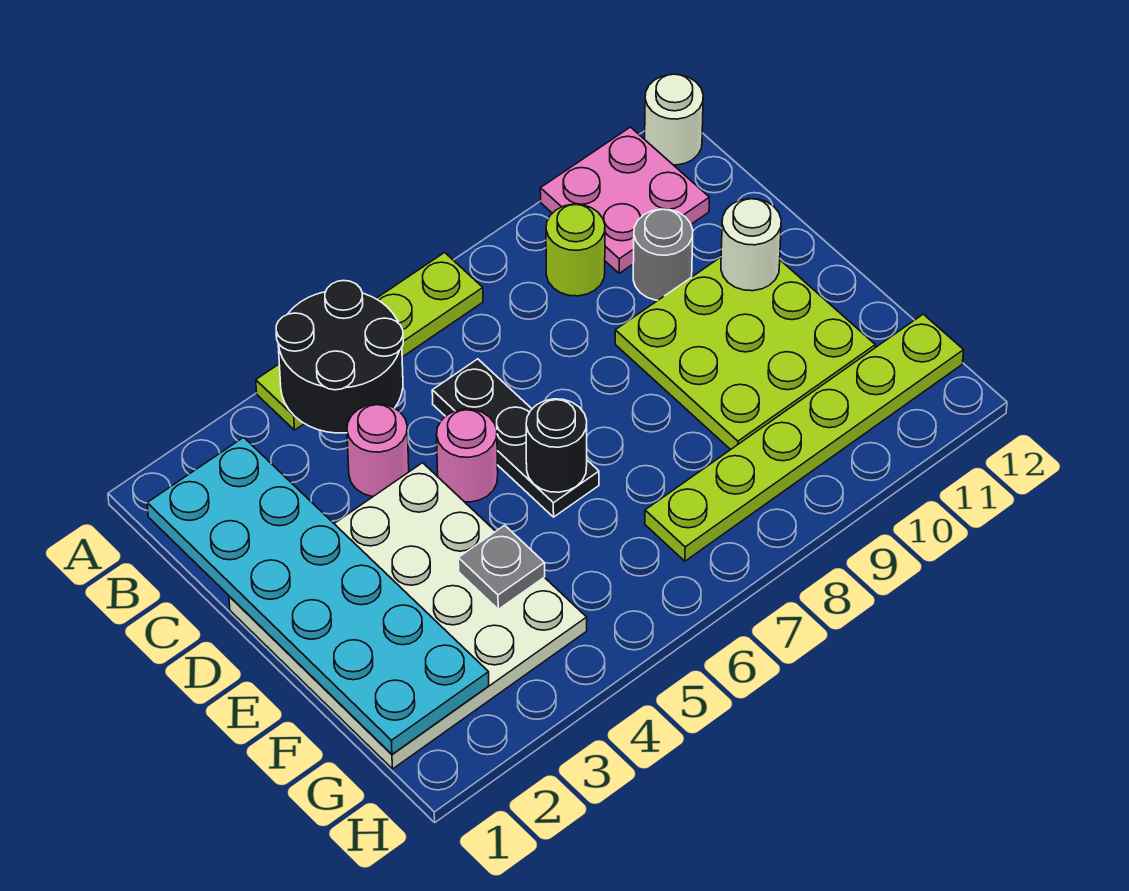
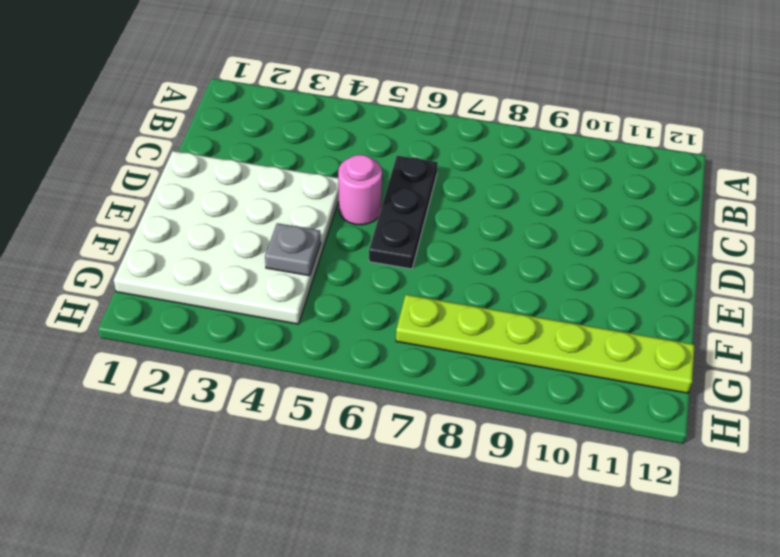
none -> lime plate A4:A7 level 1
none -> pink plate A10:B11 level 1
none -> white round brick A12 level 1

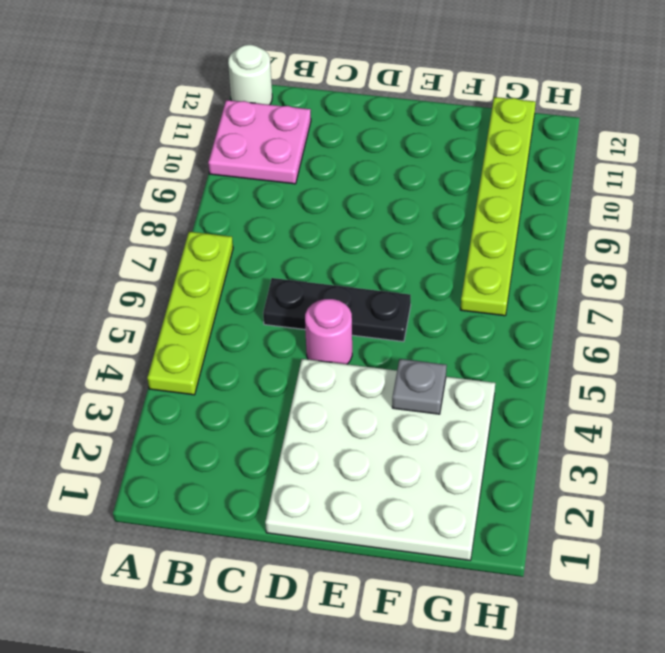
none -> lime round brick B9 level 1
none -> pink round brick C4 level 1
none -> grey round brick C10 level 1

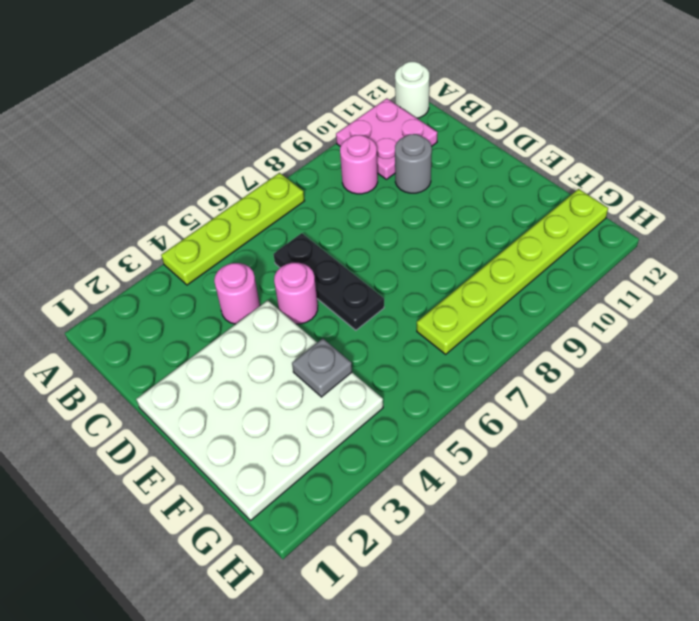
pink round brick B9 level 1 -> lime round brick B9 level 1
none -> lime plate D9:F11 level 1
none -> black round brick A4:B5 level 2
none -> cyan plate B1:G2 level 2

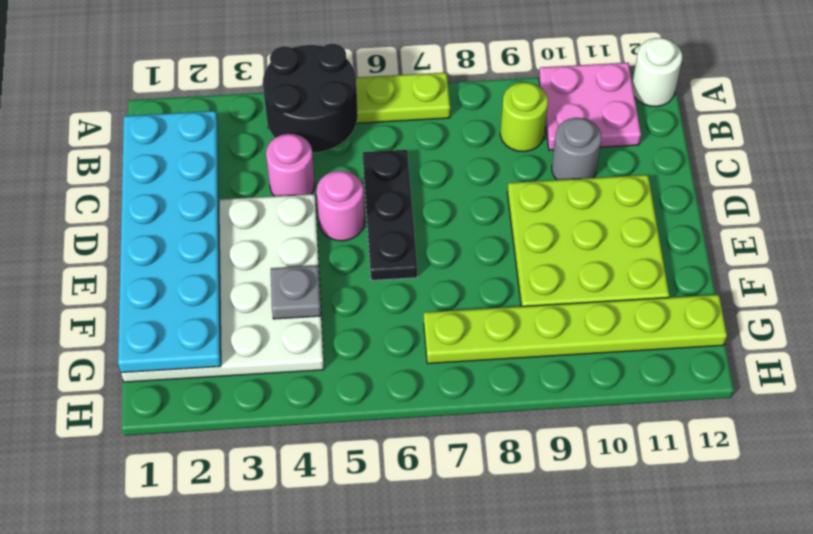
none -> white round brick D11 level 2
none -> black round brick E6 level 2

